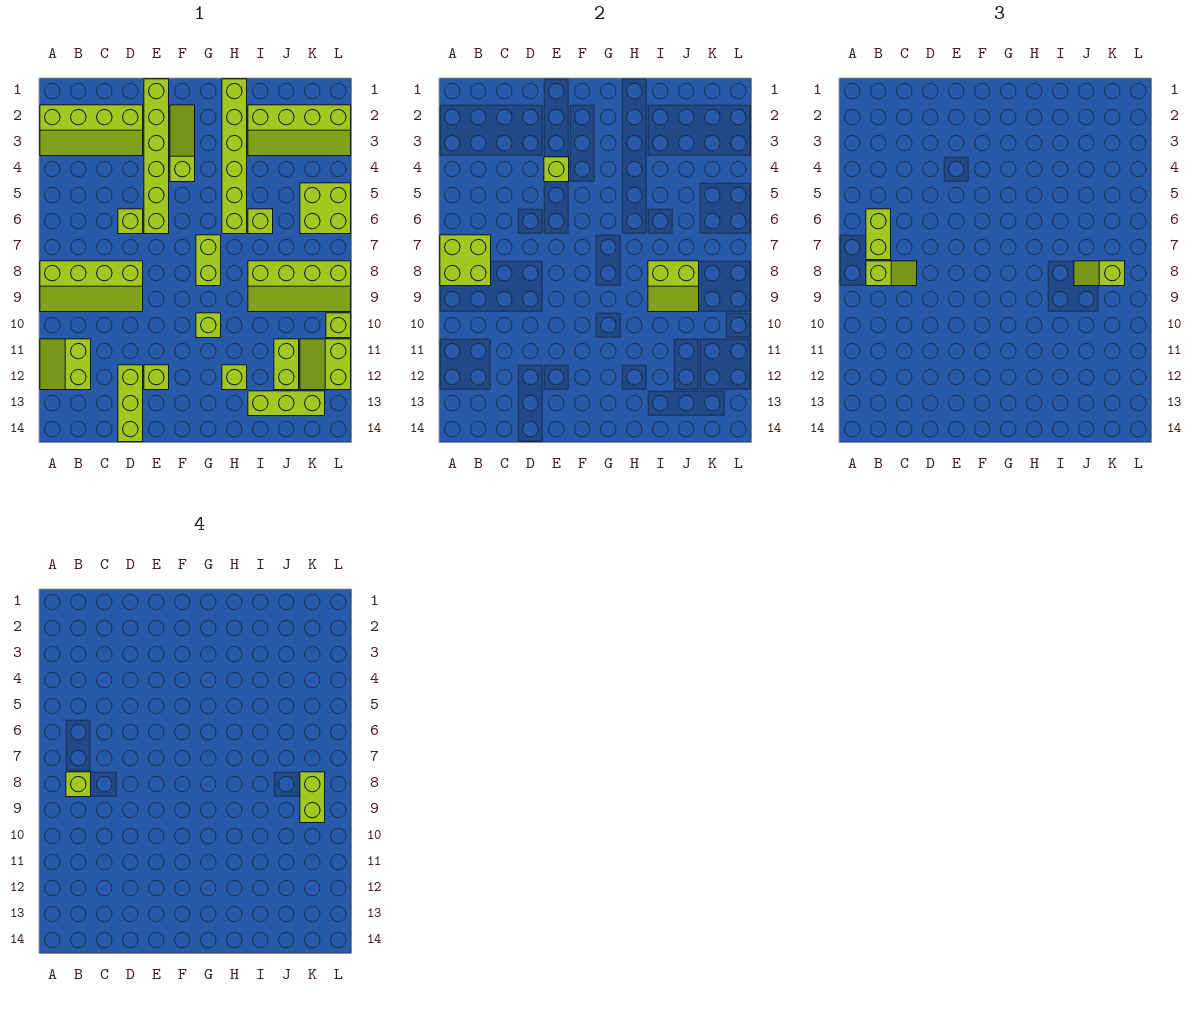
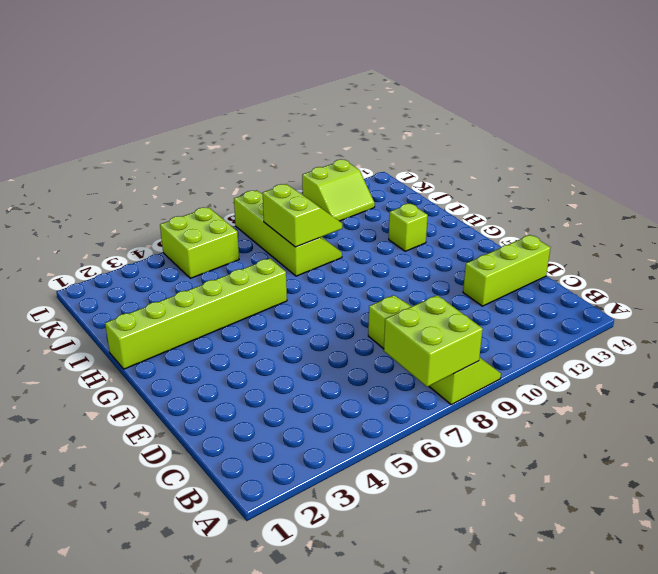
none -> lime slope A2:D3 level 1 top 2
none -> lime slope A11:B12 level 1 top B
none -> lime brick D6 level 1

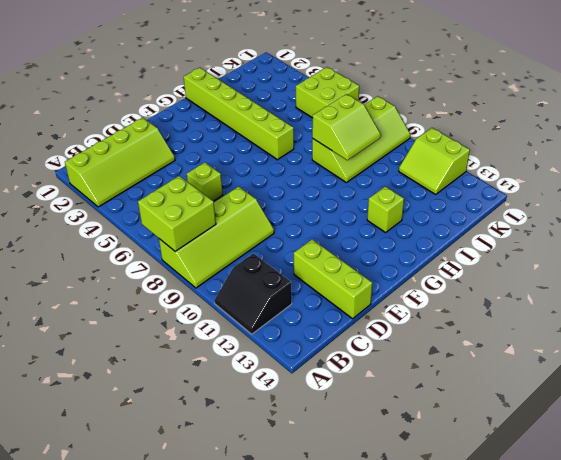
black slope A11:B12 level 1 top B -> lime slope A11:B12 level 1 top B
none -> lime brick E1:E6 level 1
none -> lime brick E12 level 1
none -> lime slope F2:F4 level 1 top 4

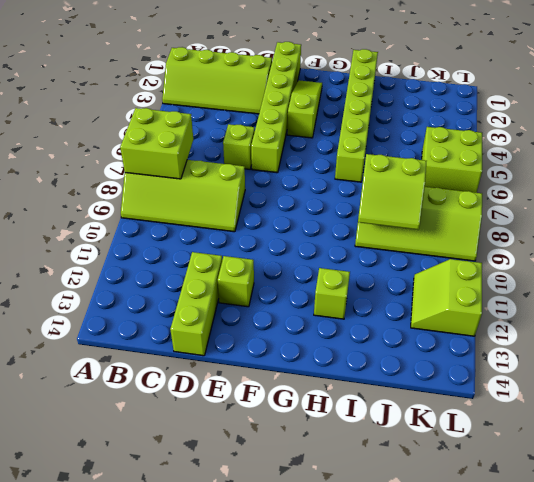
none -> lime slope A11:B12 level 1 top B
none -> lime brick G7:G8 level 1
none -> lime brick G10 level 1

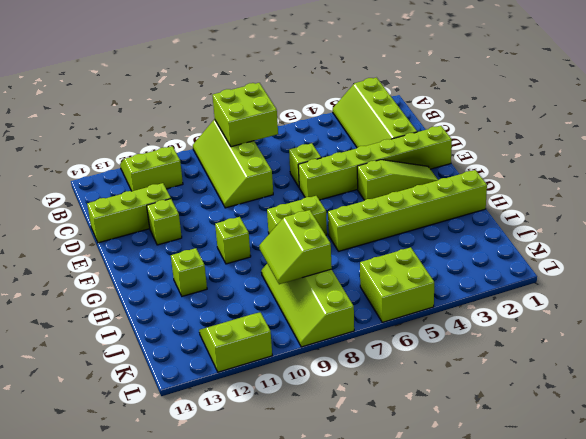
none -> lime slope I2:L3 level 1 top 2
none -> lime brick I6 level 1
none -> lime brick I13:K13 level 1

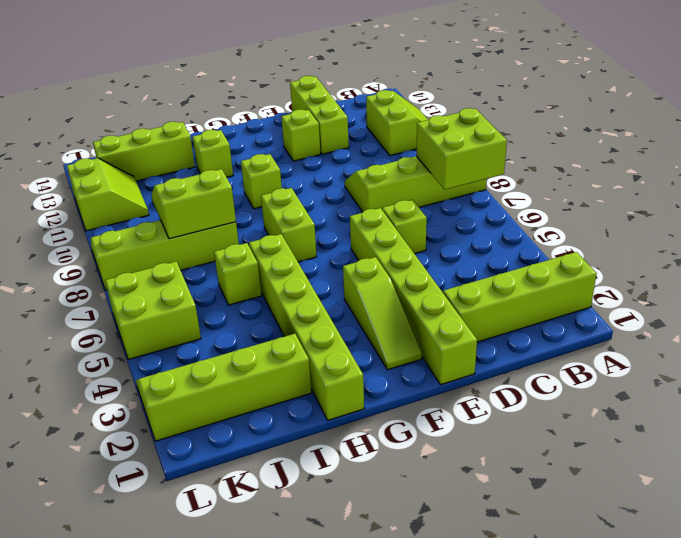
none -> lime brick J11:J12 level 1
none -> lime brick L10 level 1
none -> lime brick E4 level 2

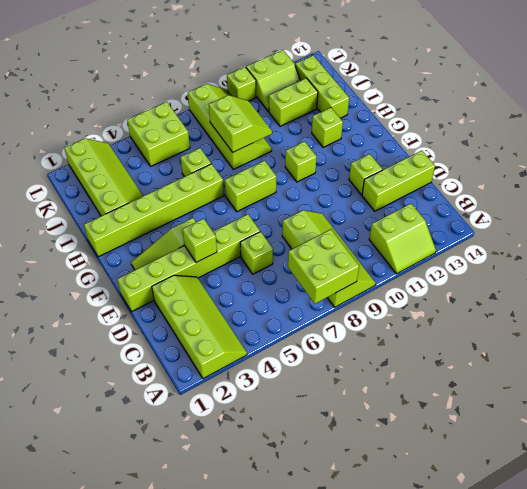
none -> lime brick B6:B7 level 3
none -> lime slope B8:C8 level 3 top B
none -> lime slope J8:K8 level 3 top K

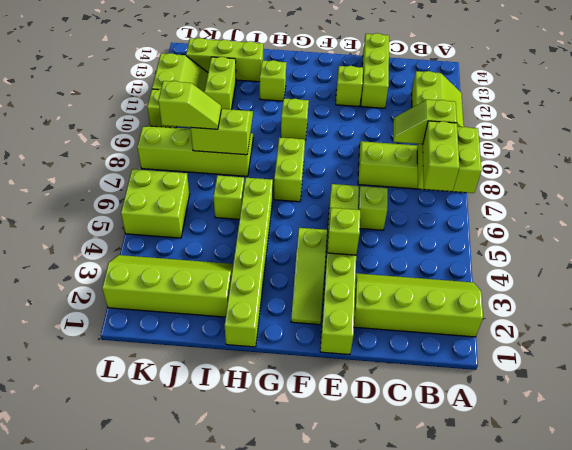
none -> lime brick B8 level 4
none -> lime brick K8:K9 level 4

